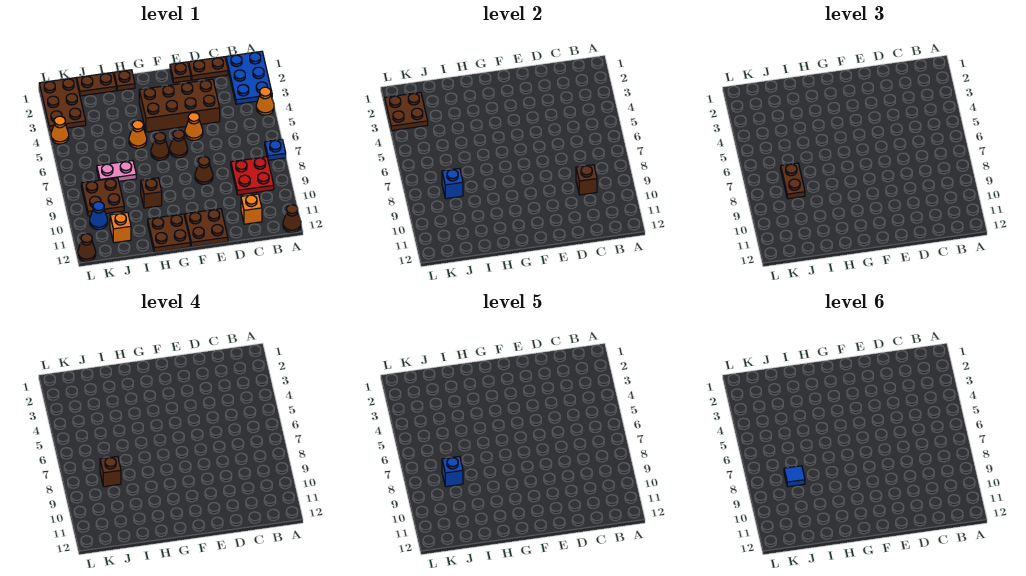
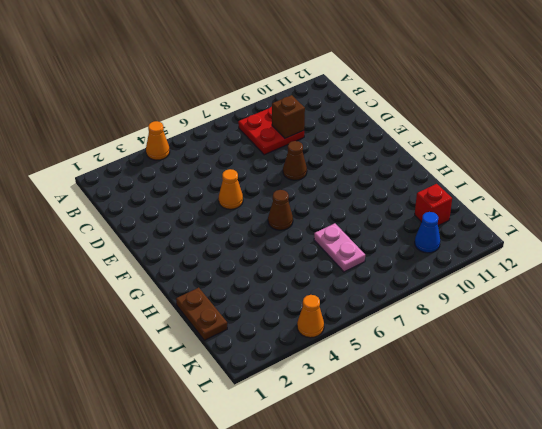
red brick J11 level 1 -> orange brick J11 level 1
none -> blue plate A1:B3 level 1
none -> blue plate A7 level 1
none -> brown cone A12 level 1
none -> brown plate C1:D1 level 1

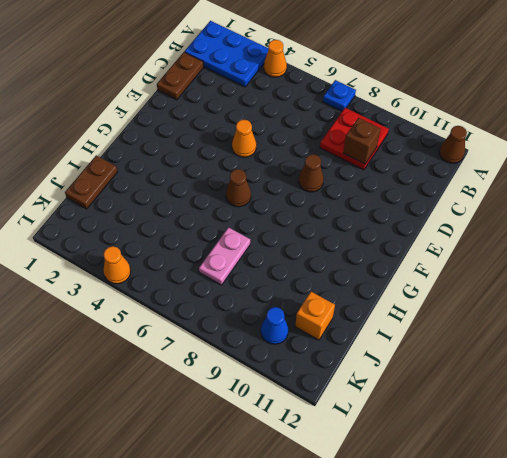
none -> orange brick C11 level 1
none -> brown brick D3:G4 level 1
none -> brown plate E1 level 1
none -> brown plate E11:F12 level 1

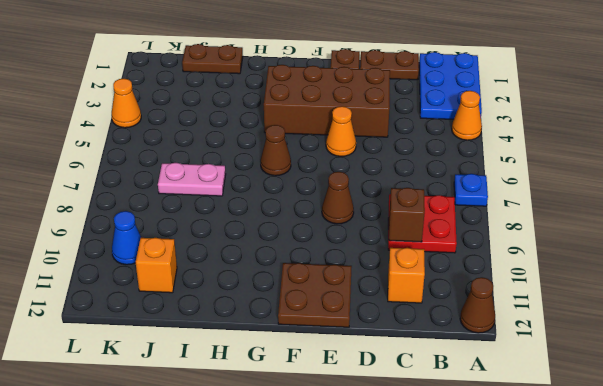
none -> brown cone F6 level 1
none -> brown plate G11:H12 level 1
none -> brown plate H1 level 1
none -> orange cone H5 level 1

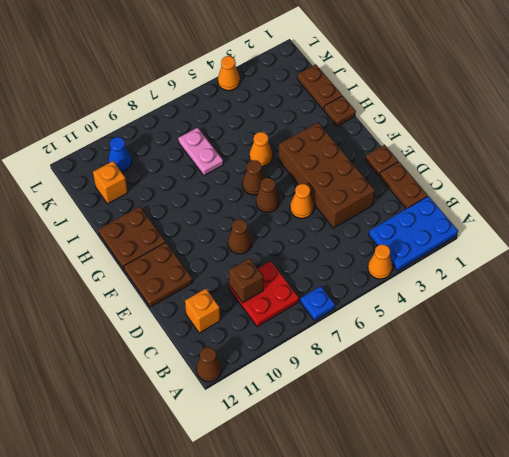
none -> brown brick H9 level 1
none -> brown plate J8:K9 level 1
none -> brown plate K1:L3 level 1
none -> brown cone L12 level 1

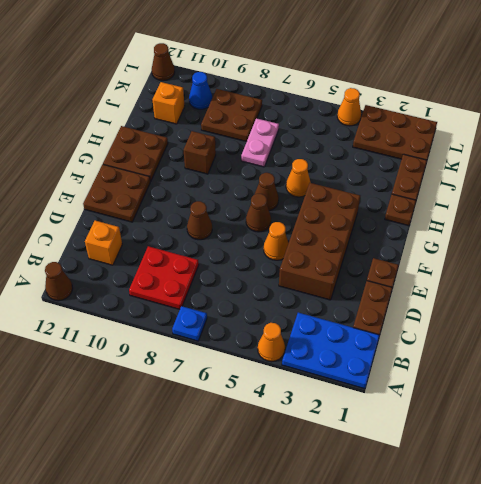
none -> brown brick C9 level 2
none -> blue brick J8 level 2
none -> brown plate K2:L3 level 2
none -> brown plate J7:J8 level 3

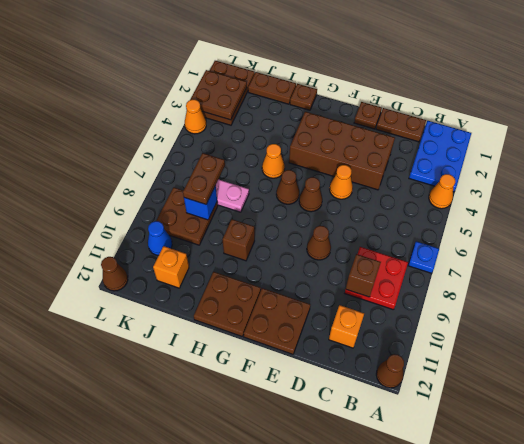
none -> brown brick J8 level 4
none -> blue brick J8 level 5
none -> blue tile J8 level 6

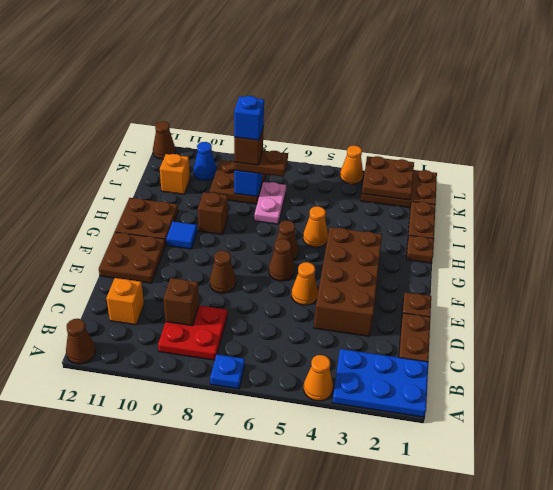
blue tile G10 level 1 -> blue tile J8 level 6

